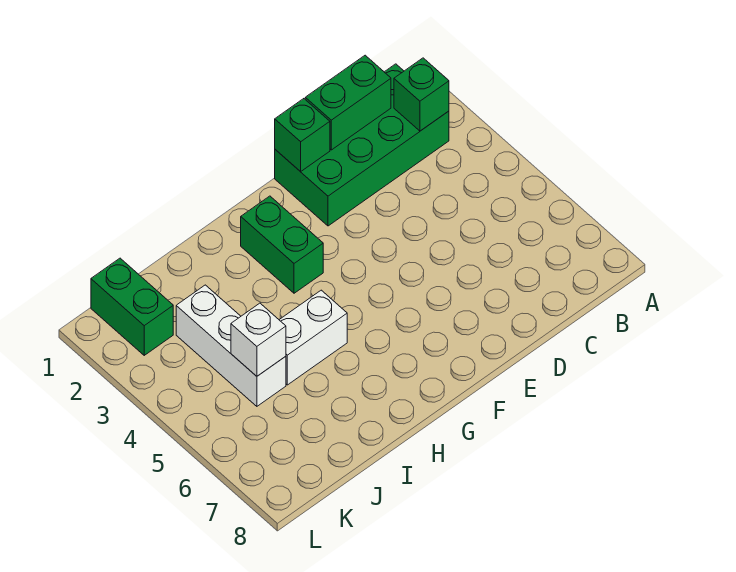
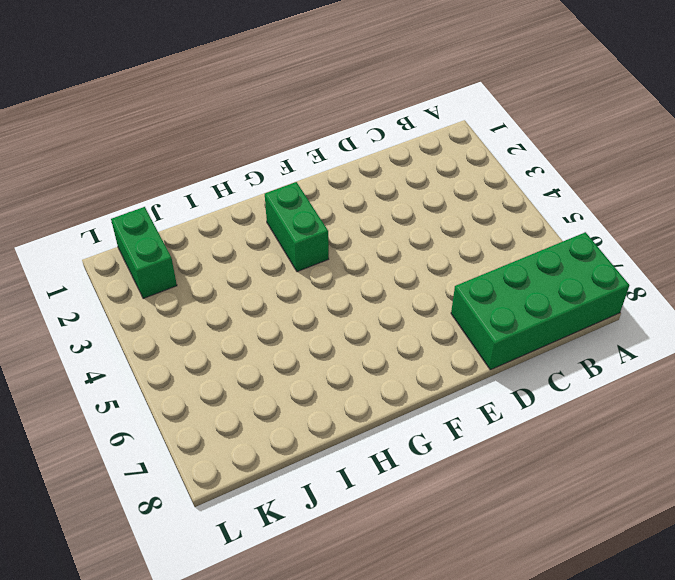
green brick A7:D8 level 1 -> green brick B1:E2 level 1
none -> white brick H5:I5 level 1
none -> white brick J3:J5 level 1

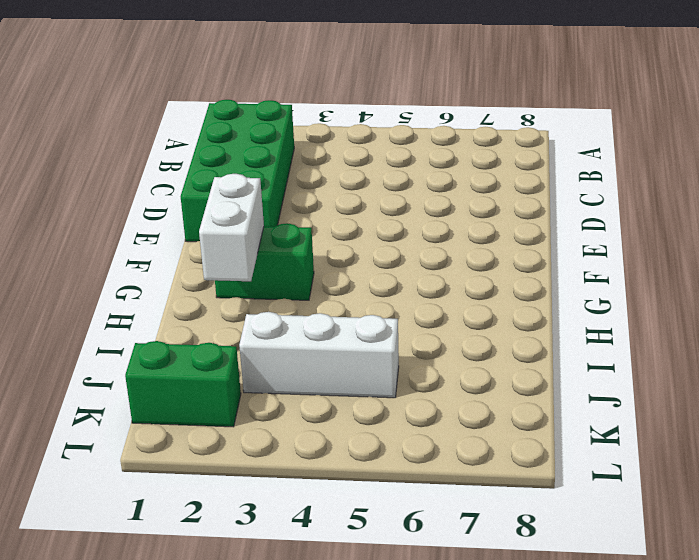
white brick G2:H2 level 2 -> white brick H5:I5 level 1
none -> green brick B2 level 2
none -> green brick C1:D1 level 2

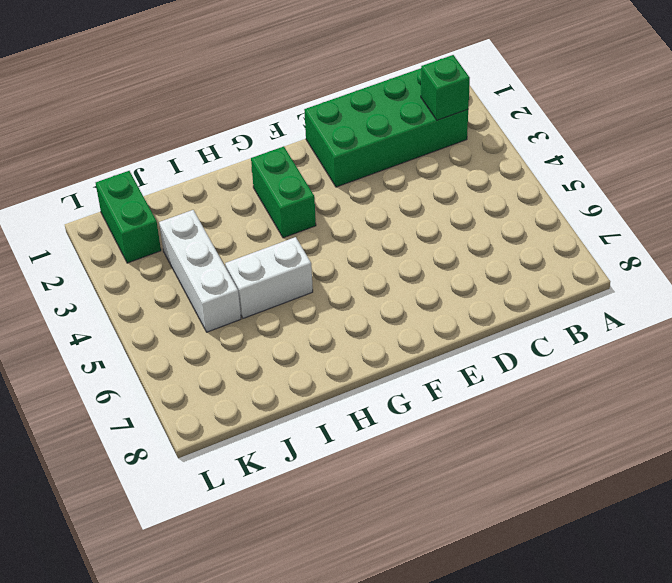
none -> green brick C1:D1 level 2
none -> green brick E1 level 2

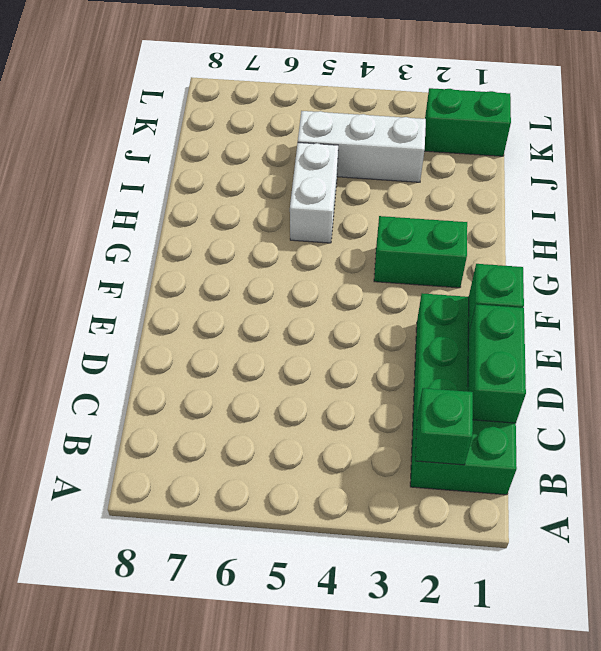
none -> white brick J5 level 2

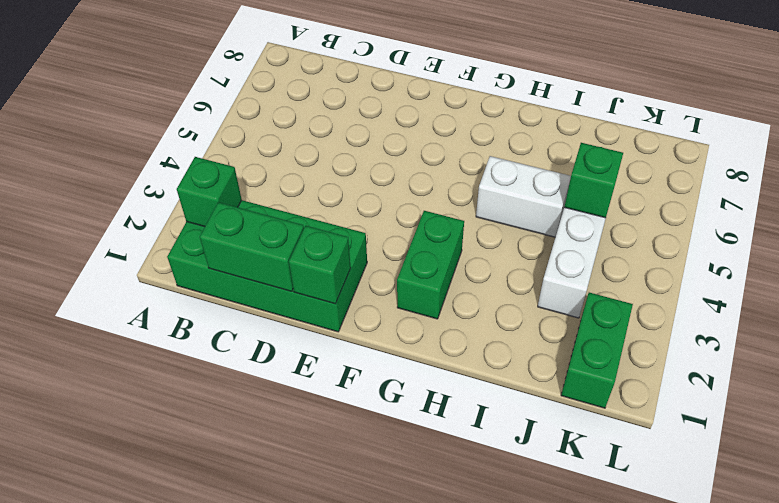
green brick J5 level 2 -> white brick J5 level 2

